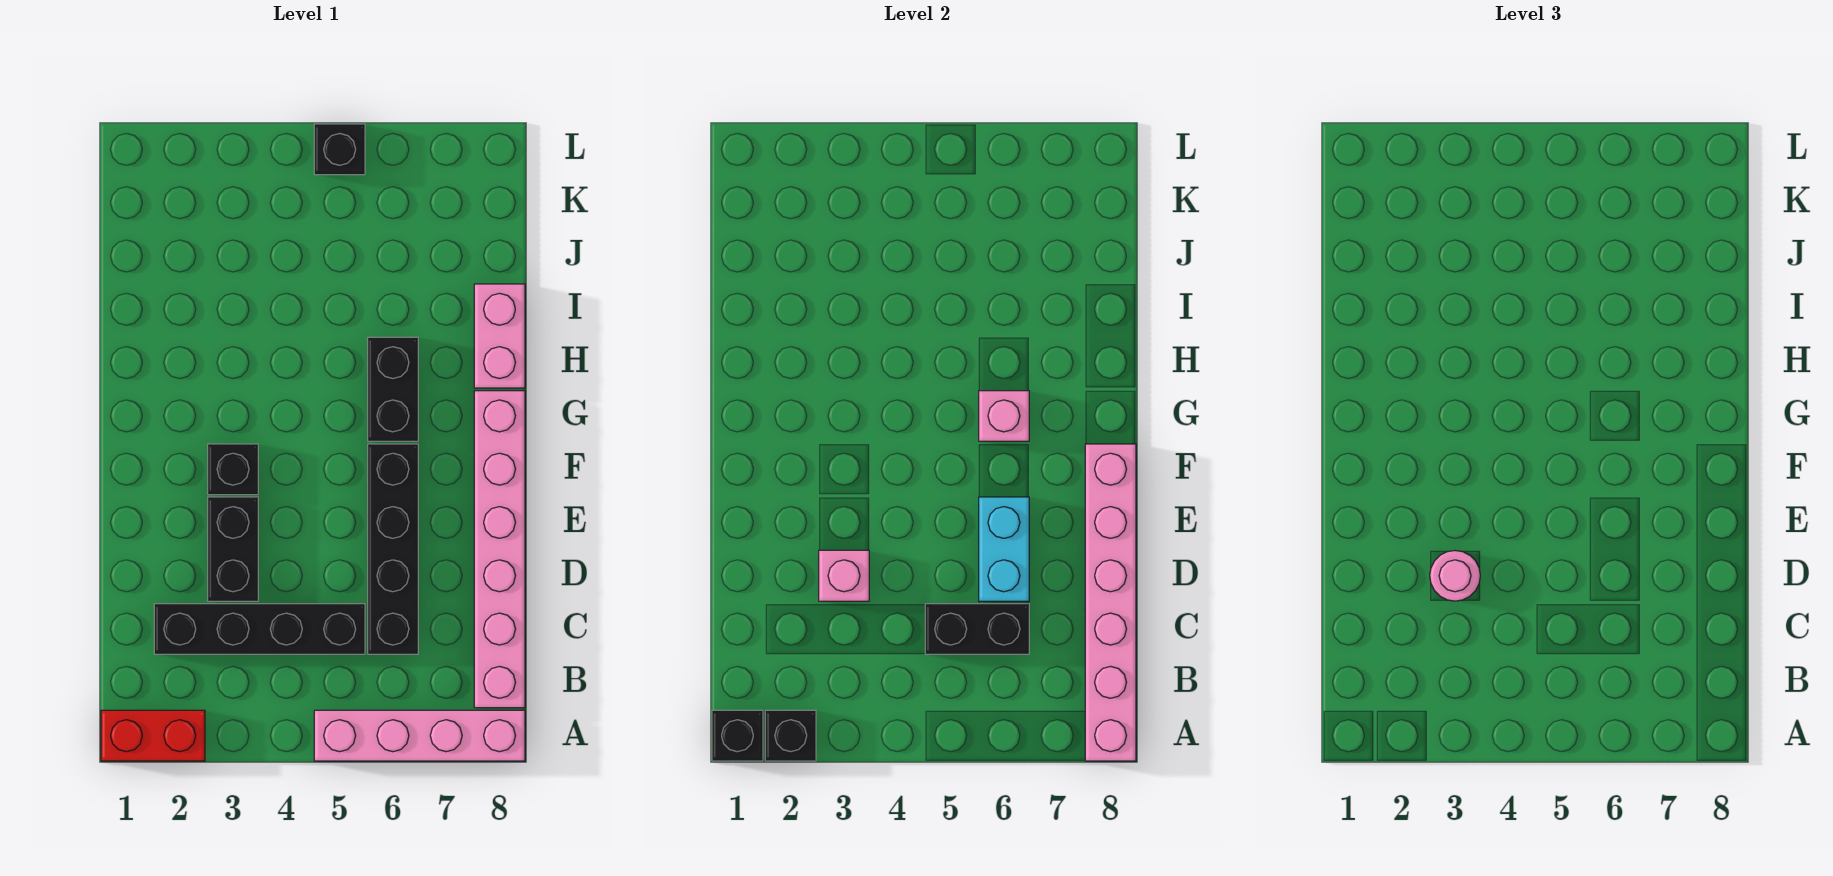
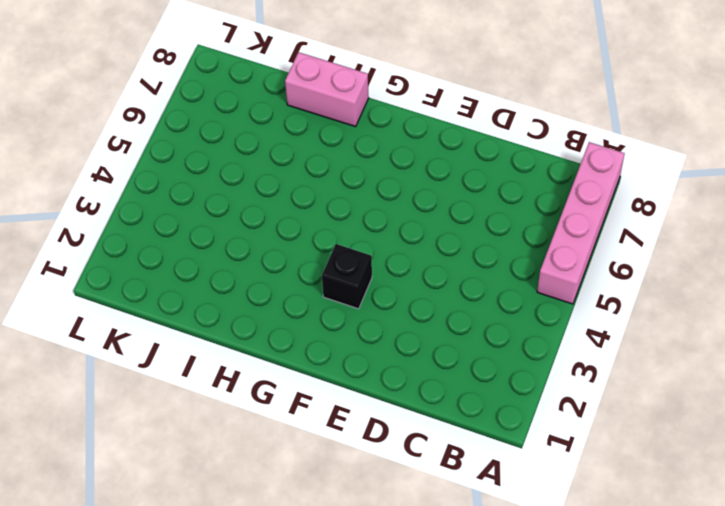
none -> red brick A1:A2 level 1
none -> pink brick B8:G8 level 1
none -> black brick C2:C5 level 1

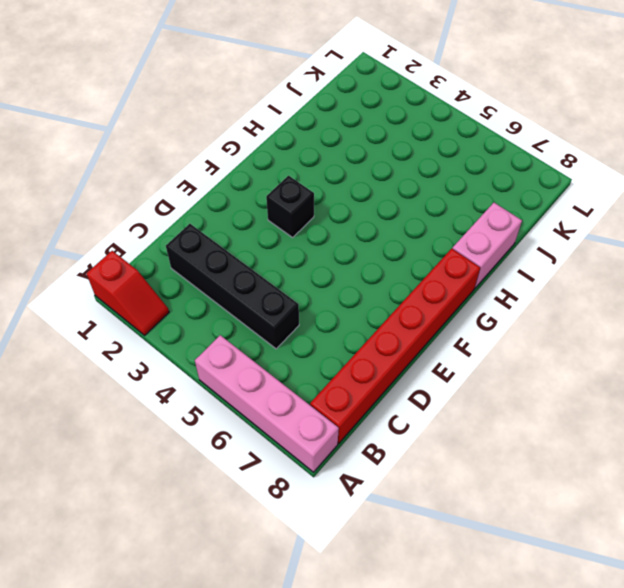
red slope A1:A2 level 1 top 1 -> red brick A1:A2 level 1
red brick B8:G8 level 1 -> pink brick B8:G8 level 1
none -> black brick C6:F6 level 1
none -> black brick D3:E3 level 1
none -> black brick G6:H6 level 1

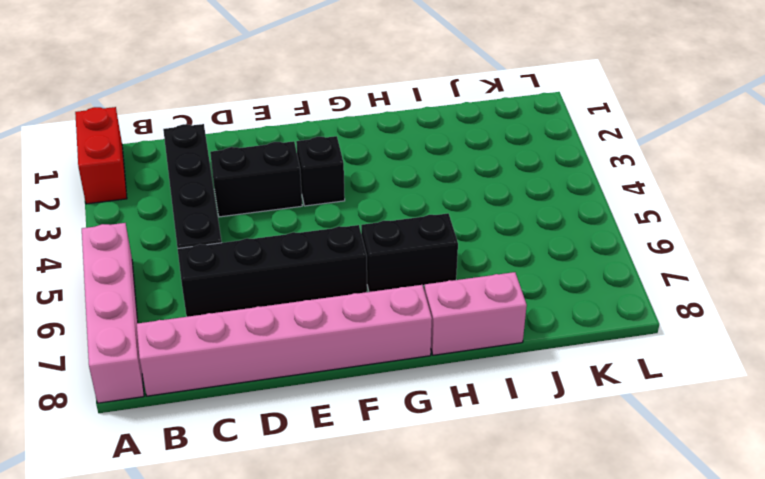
none -> black brick L5 level 1
none -> black brick A1 level 2
none -> black brick A2 level 2

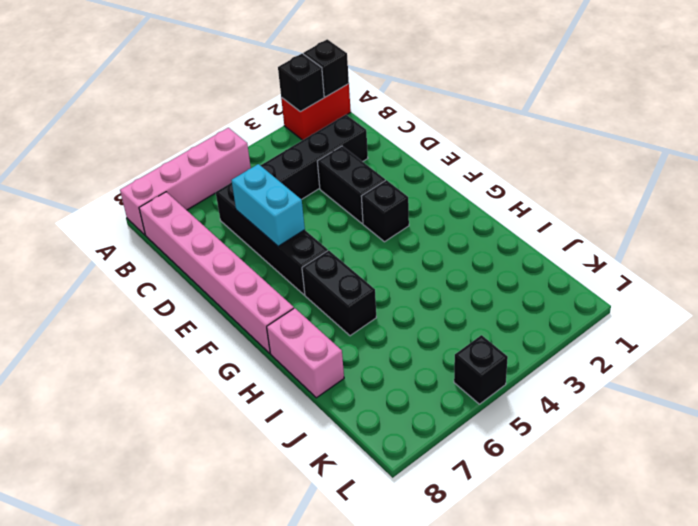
none -> pink brick A8:F8 level 2
none -> black brick C5:C6 level 2
none -> pink brick D3 level 2

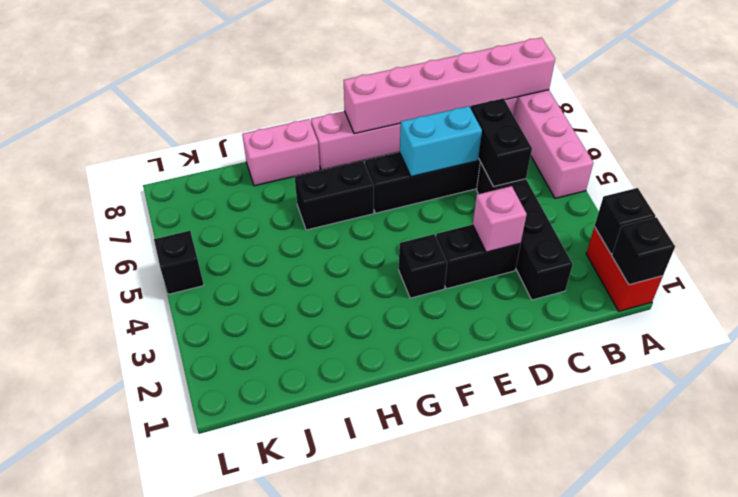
none -> pink brick G6 level 2
none -> pink round brick D3 level 3

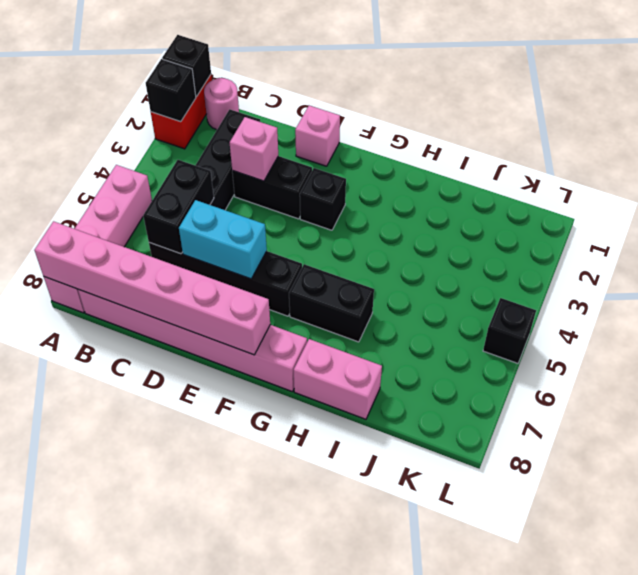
pink round brick B1 level 1 -> pink round brick D3 level 3
pink brick E1 level 1 -> pink brick G6 level 2

